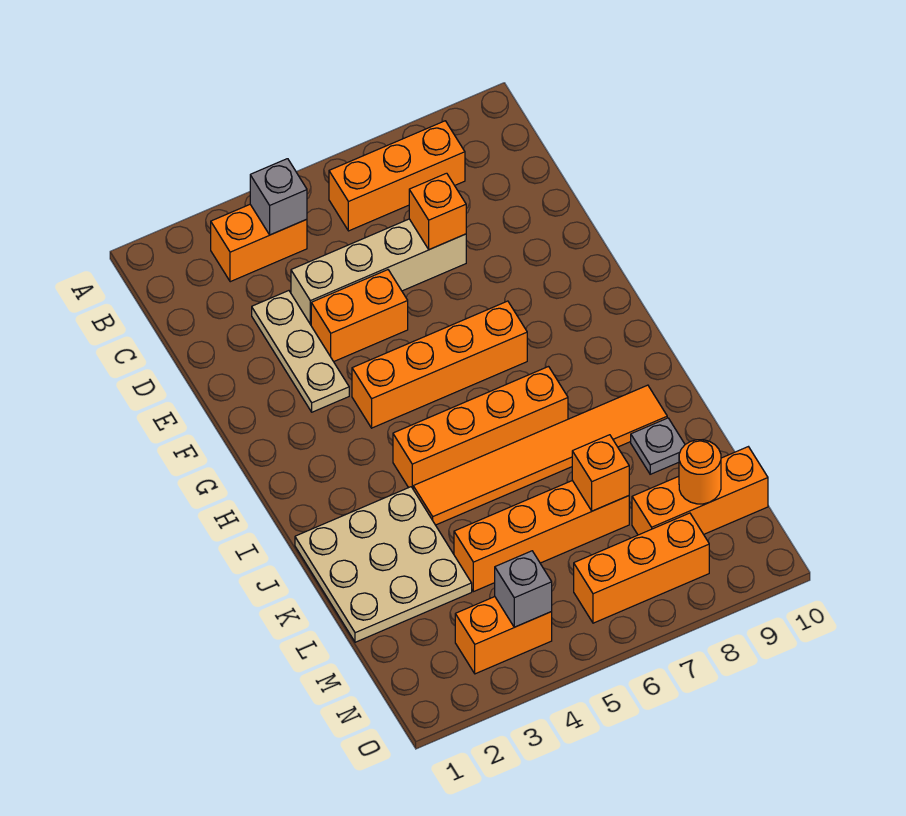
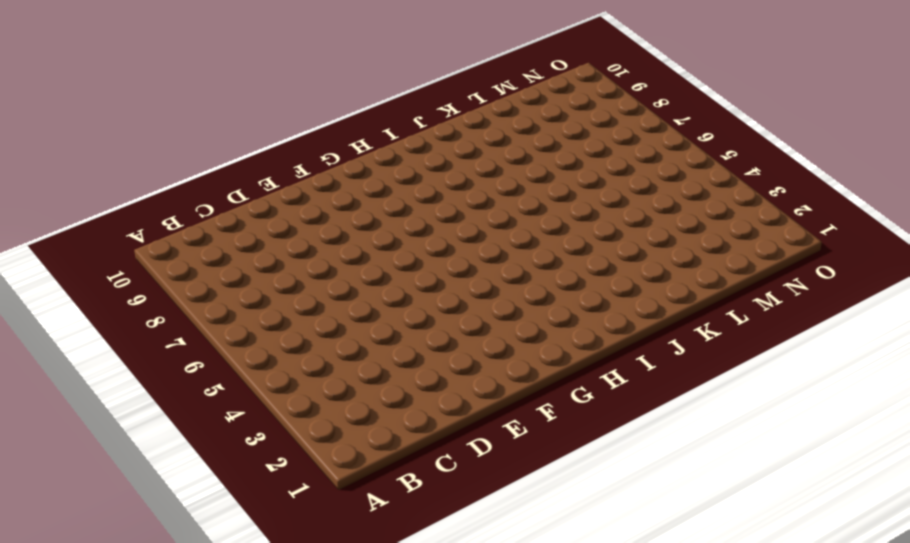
none -> orange brick B3:B4 level 1
none -> orange brick B6:B8 level 1
none -> tan plate D3:F3 level 1

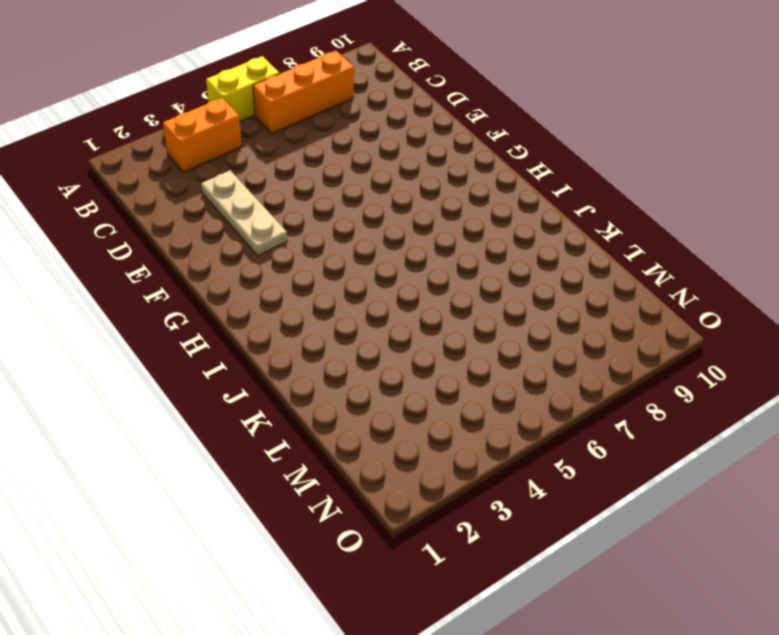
yellow brick A5:A6 level 1 -> none
none -> tan brick D4:D7 level 1
none -> orange brick E4:E5 level 1
none -> orange brick G4:G7 level 1

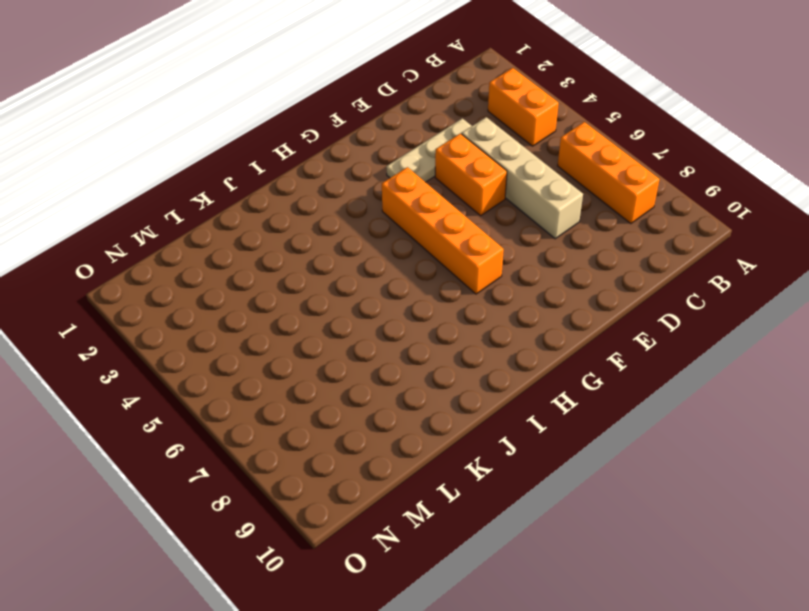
none -> orange brick I4:I7 level 1
none -> tan plate J1:L3 level 1
none -> orange tile J4:J9 level 1

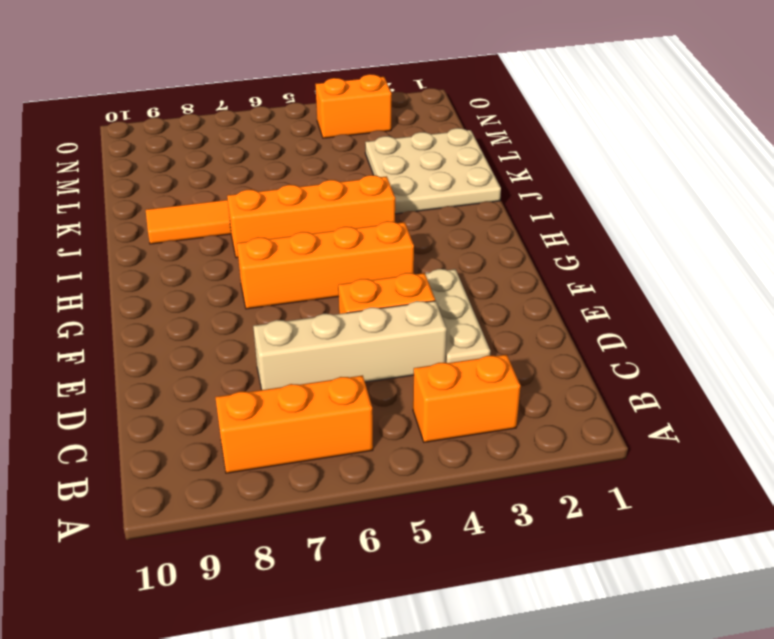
none -> grey plate K9 level 1
none -> orange brick L4:L7 level 1
none -> orange brick M8:M10 level 1

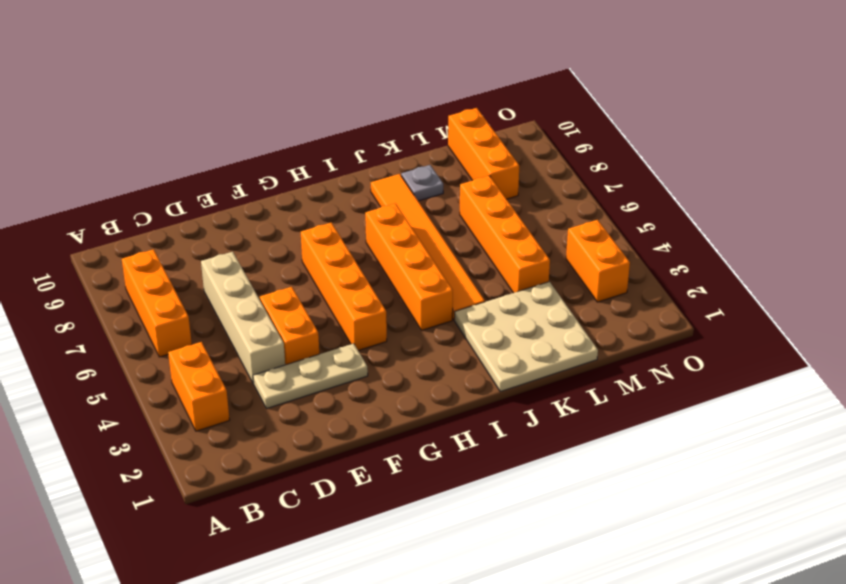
none -> orange brick N6:N8 level 1
none -> grey brick B4 level 2
none -> orange brick D7 level 2

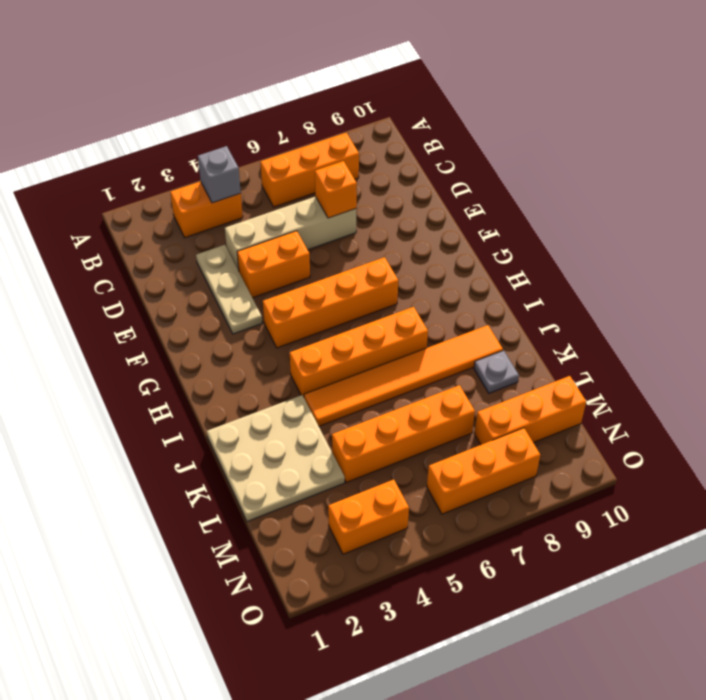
none -> orange brick L7 level 2
none -> orange round brick M9 level 2
none -> grey brick N4 level 2

